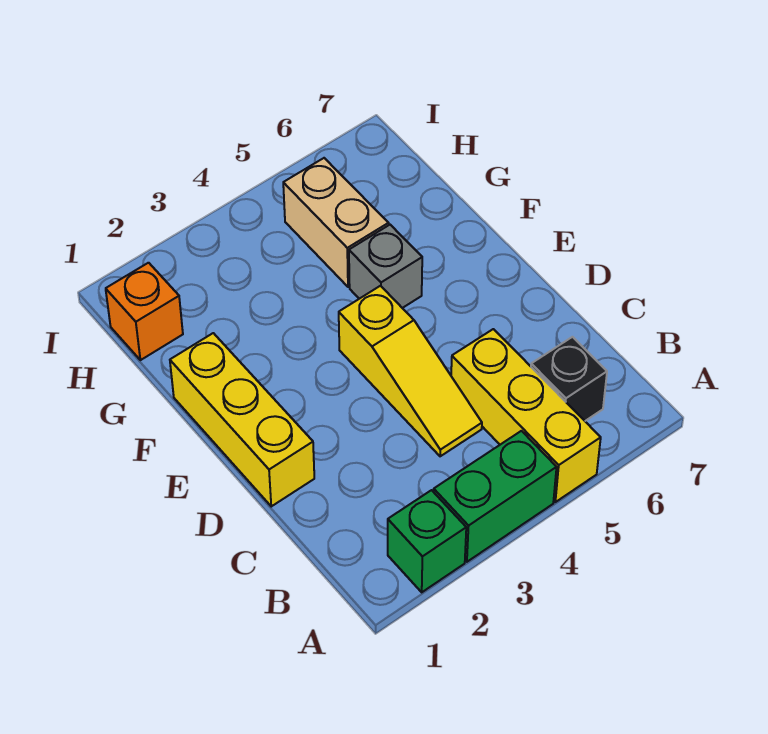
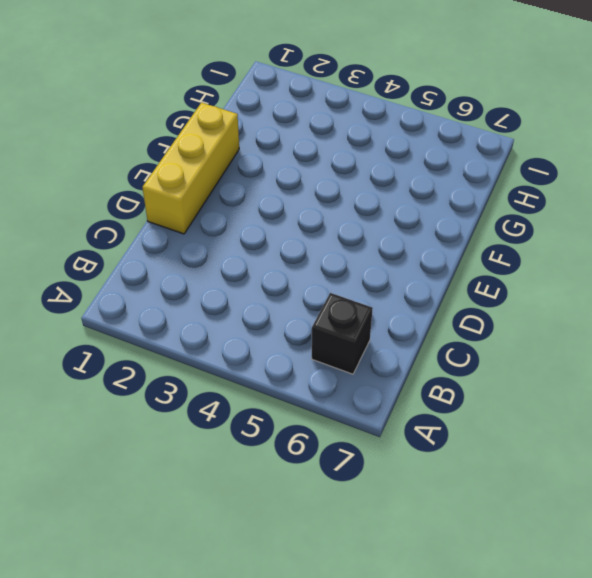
none -> green brick A2 level 1
none -> green brick A3:A4 level 1

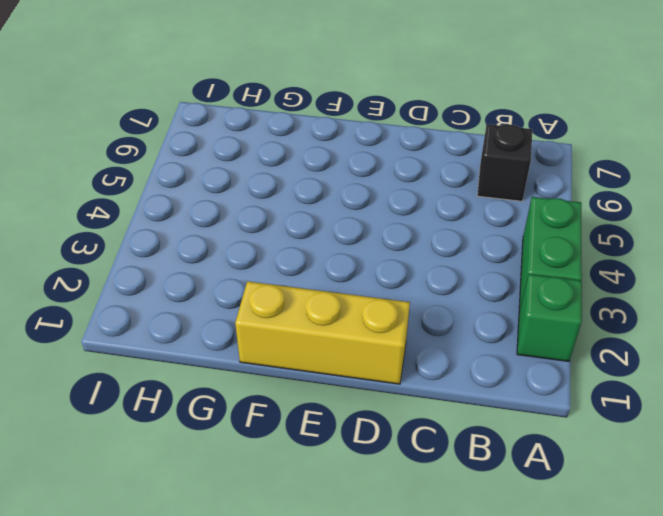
none -> yellow brick A5:C5 level 1
none -> yellow slope C4:E4 level 1 top E

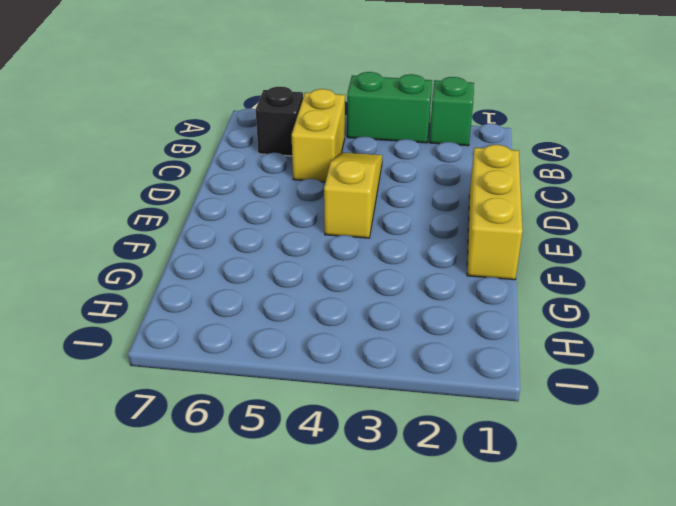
yellow brick B5:C5 level 1 -> yellow brick A5:C5 level 1
none -> grey brick F5 level 1
none -> tan brick G5:H5 level 1

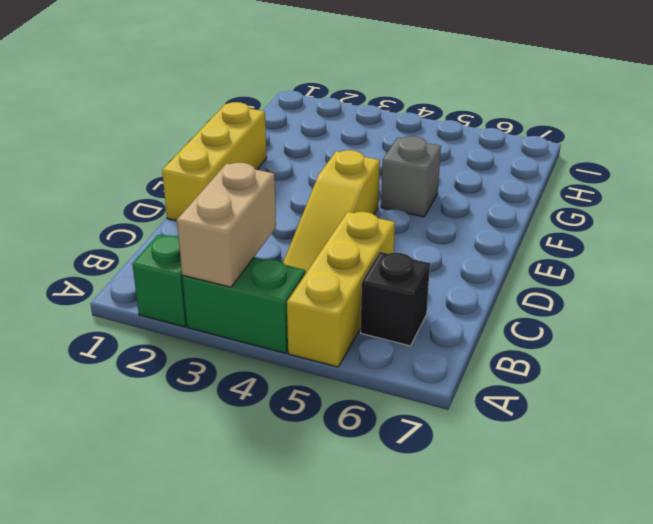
tan brick A3:B3 level 2 -> tan brick G5:H5 level 1
none -> orange brick H1 level 1

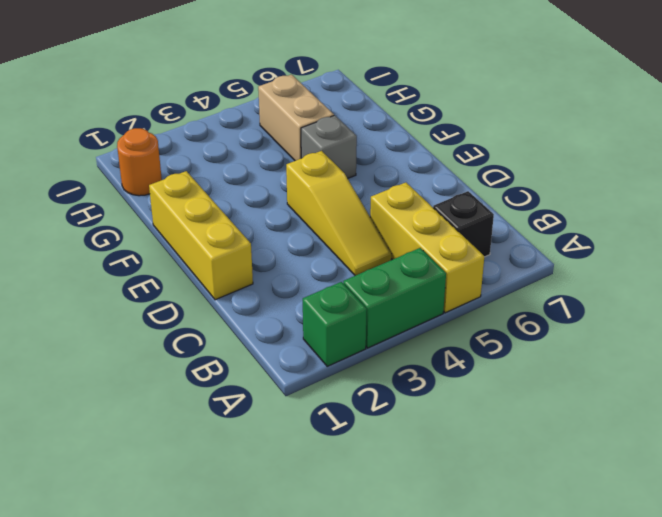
orange round brick H1 level 1 -> orange brick H1 level 1

